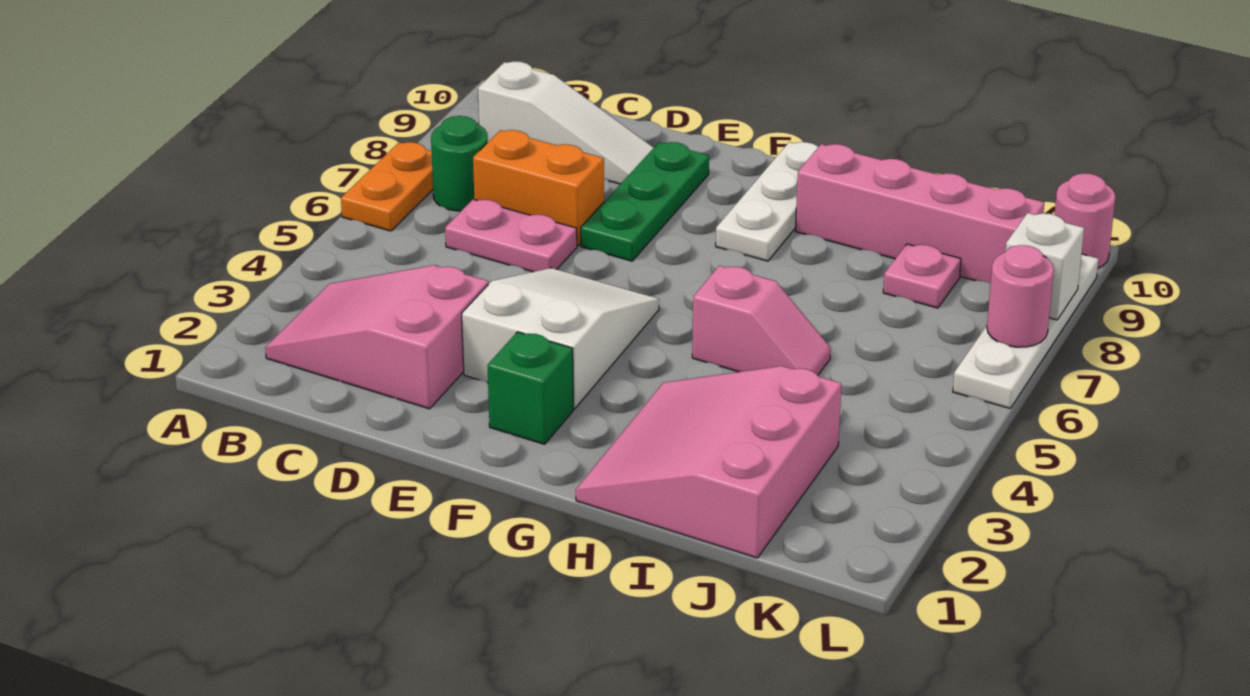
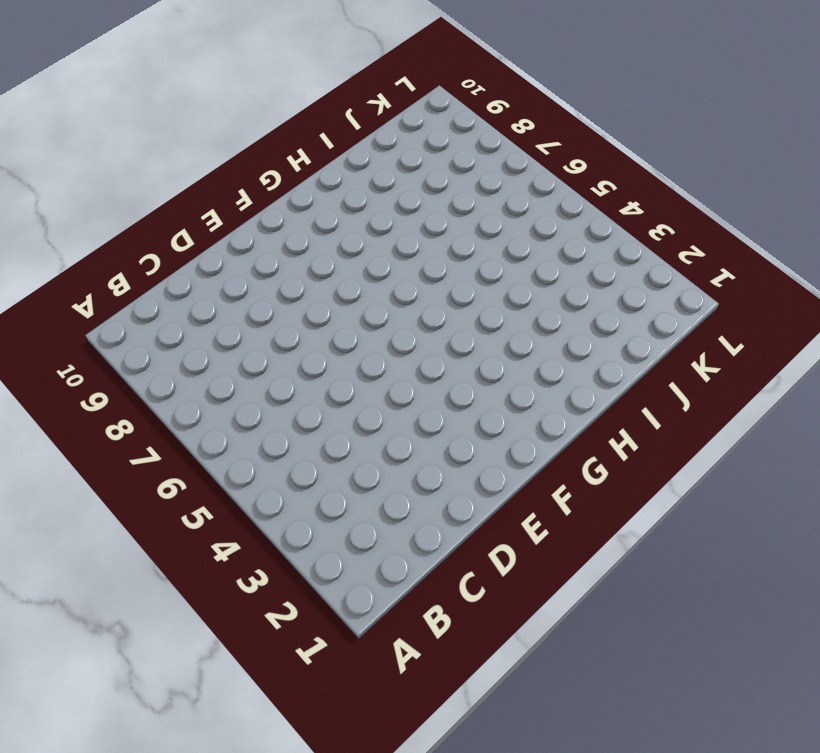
none -> orange plate A6:A7 level 1
none -> pink slope B2:D3 level 1 top D
none -> green round brick B7 level 1

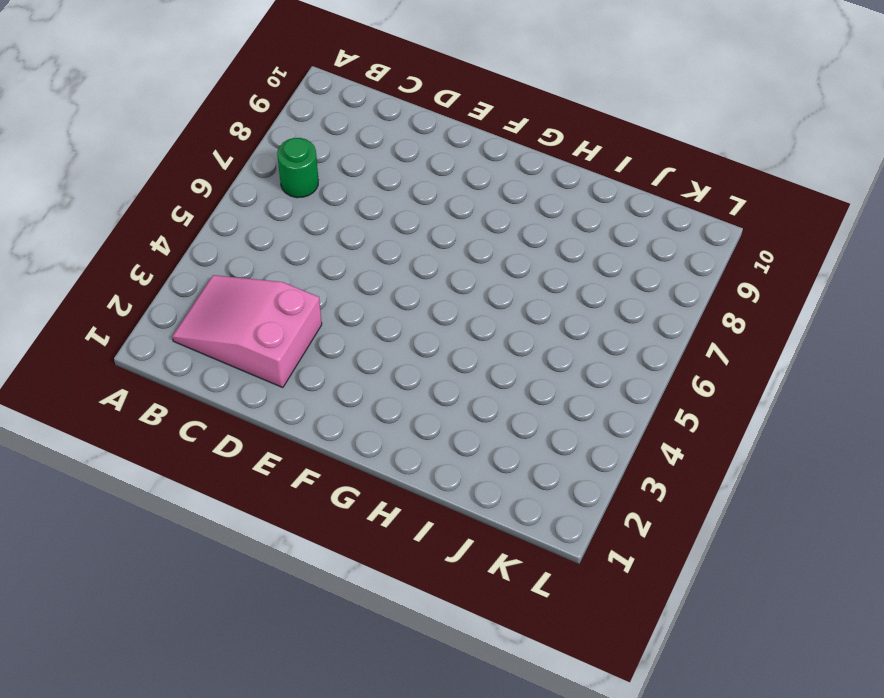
none -> orange plate A6:A7 level 1
none -> white slope B9:D9 level 1 top B
none -> pink plate C6:D6 level 1

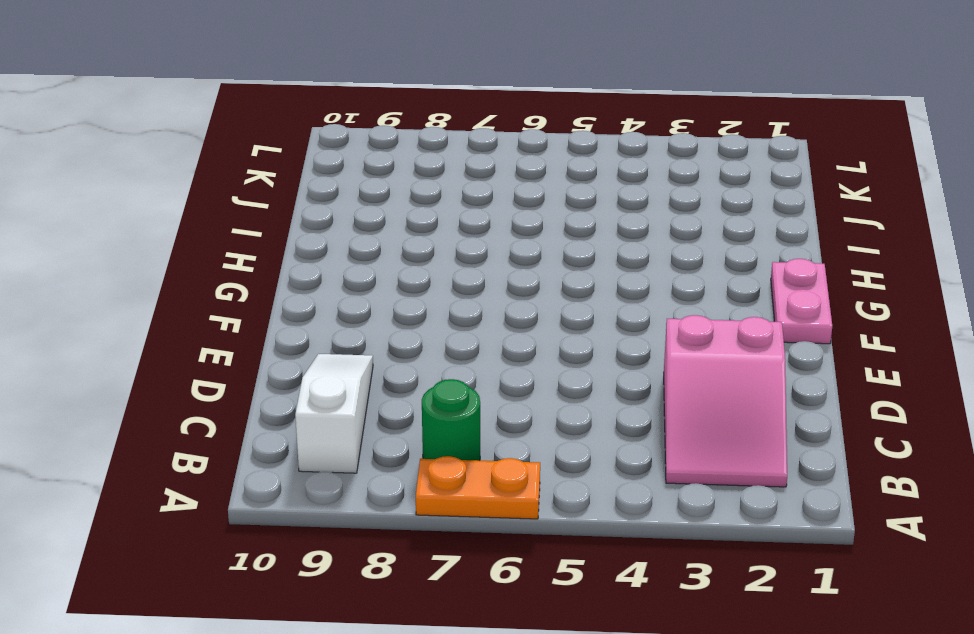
pink plate F1:G1 level 1 -> pink plate C6:D6 level 1
none -> orange brick C7:D7 level 1
none -> white slope E3:F5 level 1 top 3
none -> green plate E7:E9 level 1

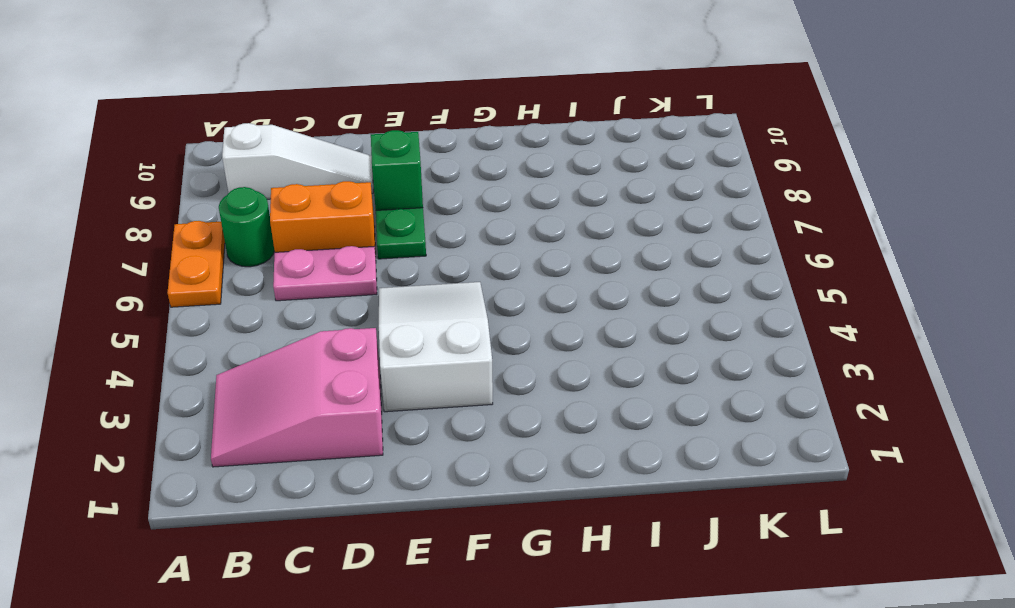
green brick E8 level 2 -> green brick F2 level 1
none -> white plate G8:G10 level 1
none -> pink slope H1:J3 level 1 top J
none -> pink slope H5:I5 level 1 top H

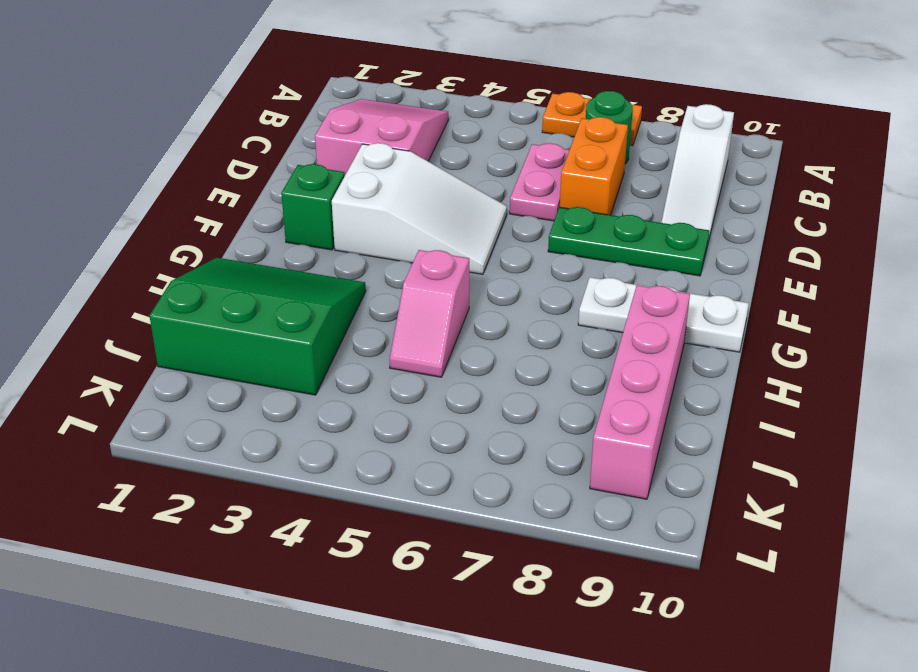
green slope H1:J3 level 1 top J -> pink slope H1:J3 level 1 top J
none -> pink plate J8 level 1
none -> white plate L6:L9 level 1
none -> pink round brick L10 level 1

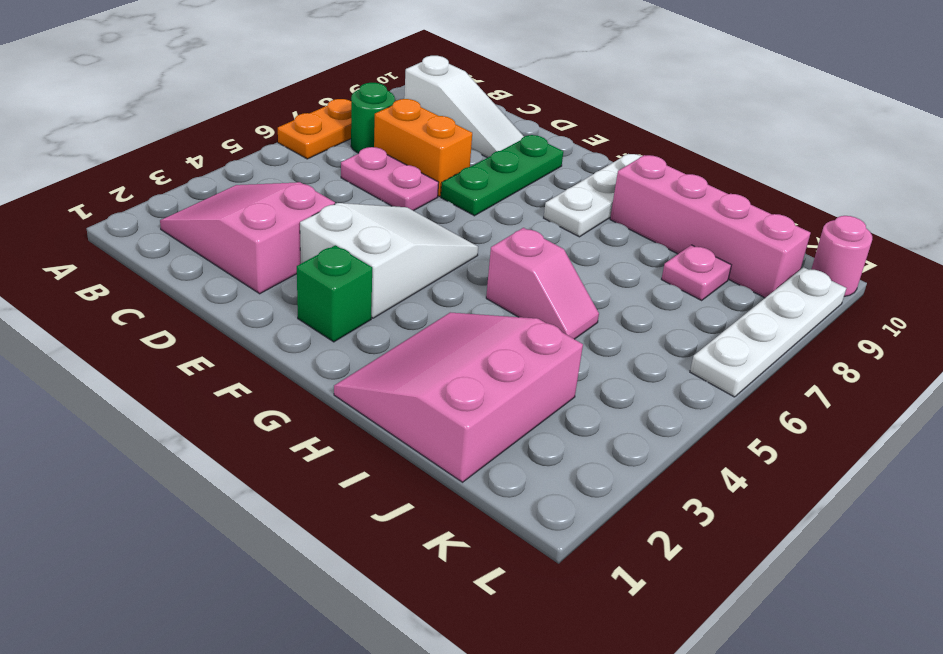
none -> pink round brick L7 level 2
none -> white brick L8 level 2

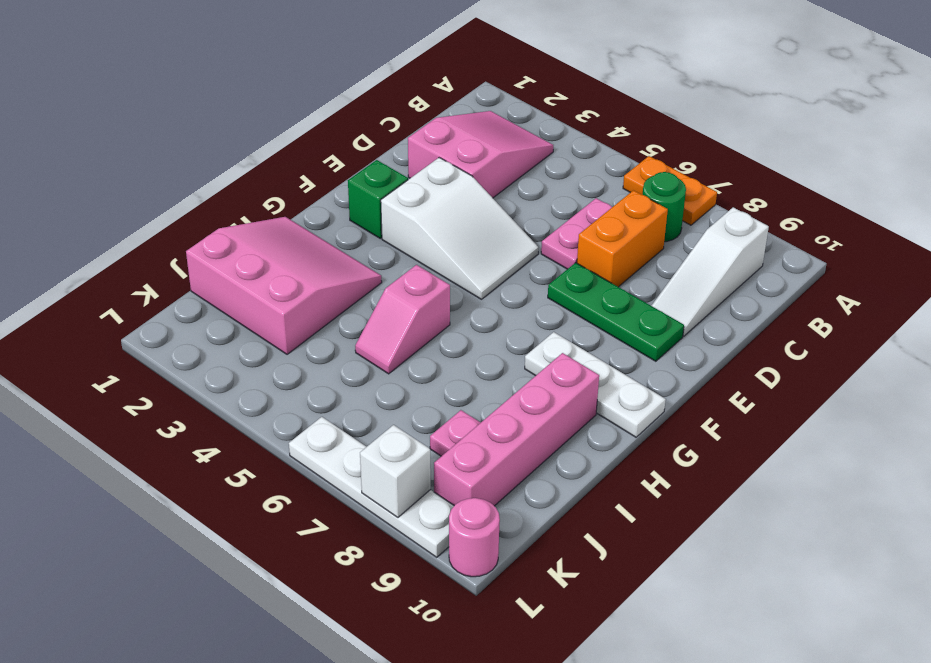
none -> pink round brick L7 level 2

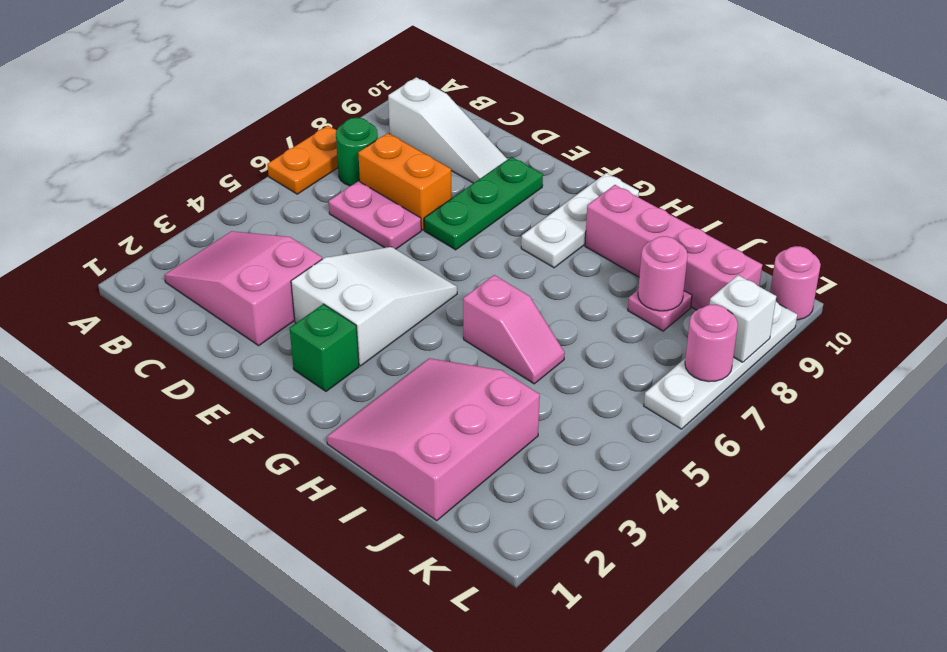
pink round brick J8 level 2 -> none

